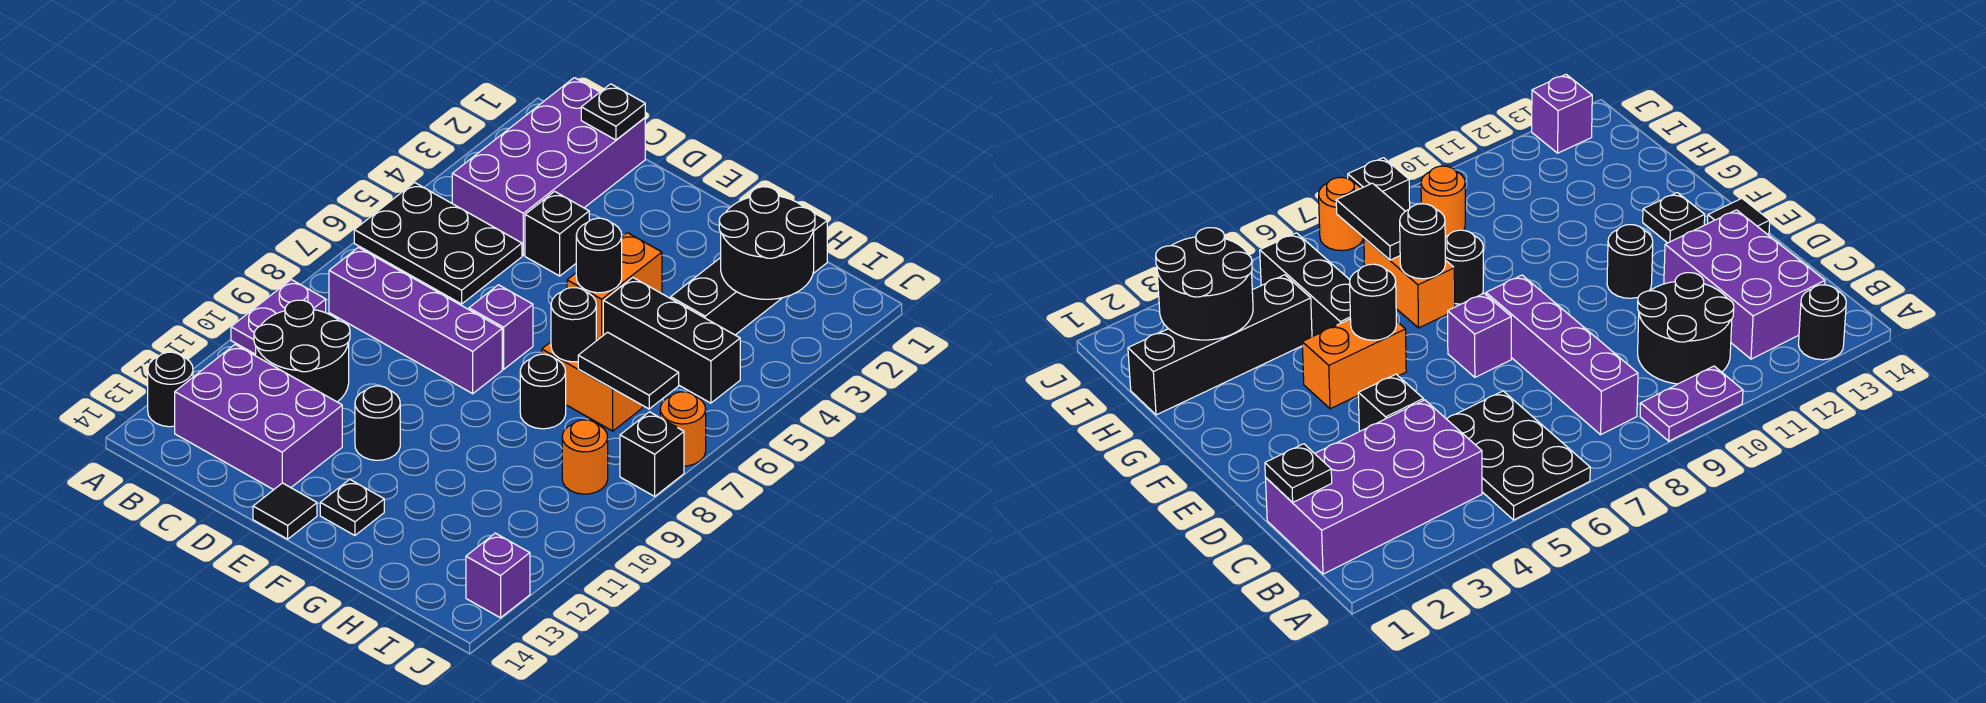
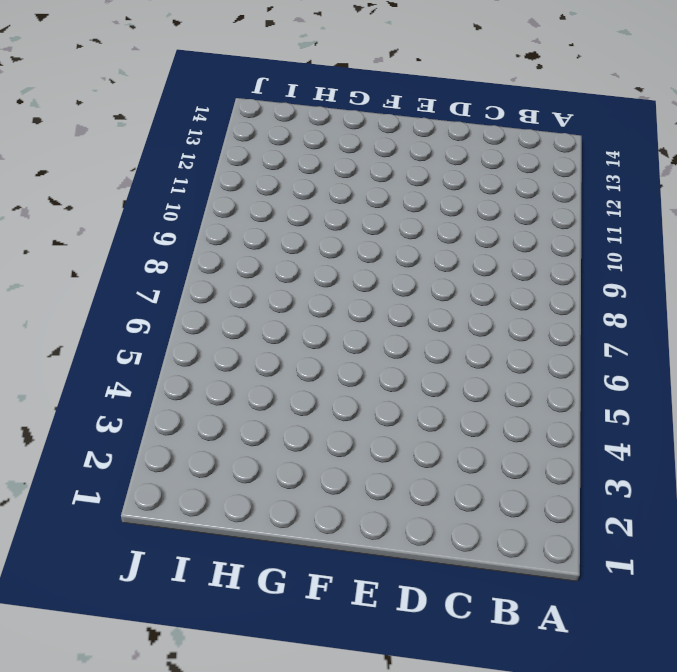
none -> black plate A5:C6 level 1
none -> purple plate A9:A10 level 1
none -> black round brick A13 level 1

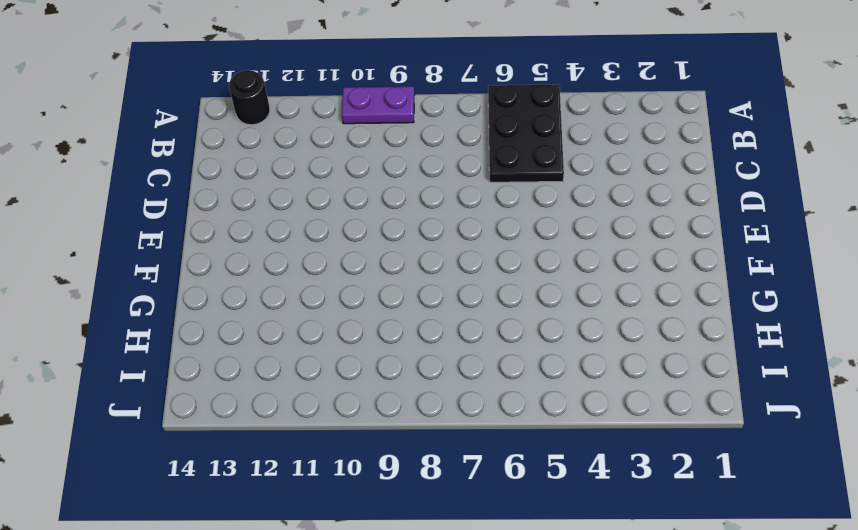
none -> purple brick B1:C4 level 1
none -> purple brick B8:E8 level 1
none -> black round brick B10:C11 level 1

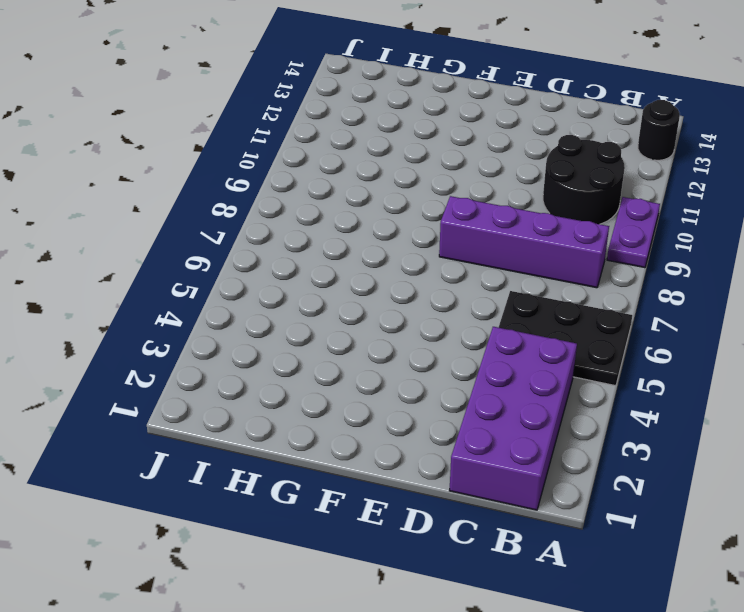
none -> purple brick B12:D13 level 1
none -> black brick D4 level 1
none -> purple brick E7 level 1

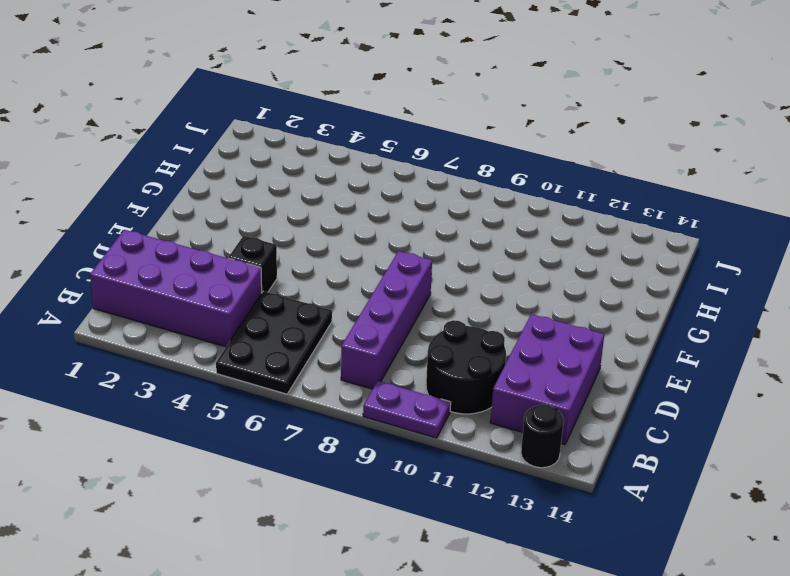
none -> purple brick E7 level 1
none -> black round brick E11 level 1
none -> black tile E14 level 1

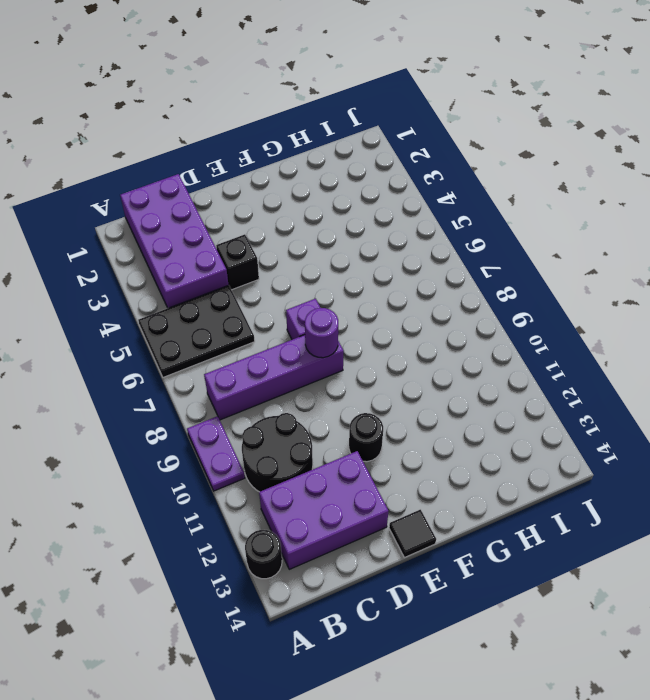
purple round brick E8 level 2 -> none
none -> orange brick F4:F5 level 1
none -> black plate F13 level 1
none -> black brick G5:I5 level 1

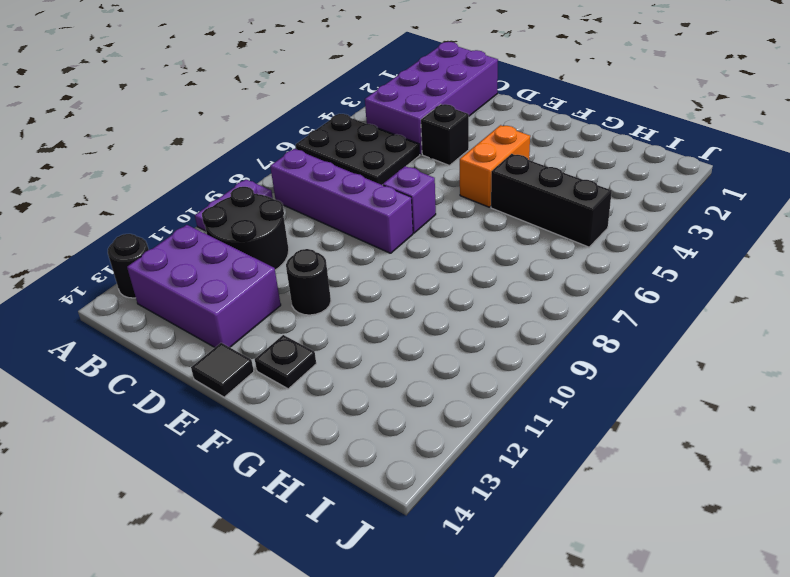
none -> orange brick G7:H7 level 1
none -> black round brick G8 level 1
none -> black brick H1:H4 level 1

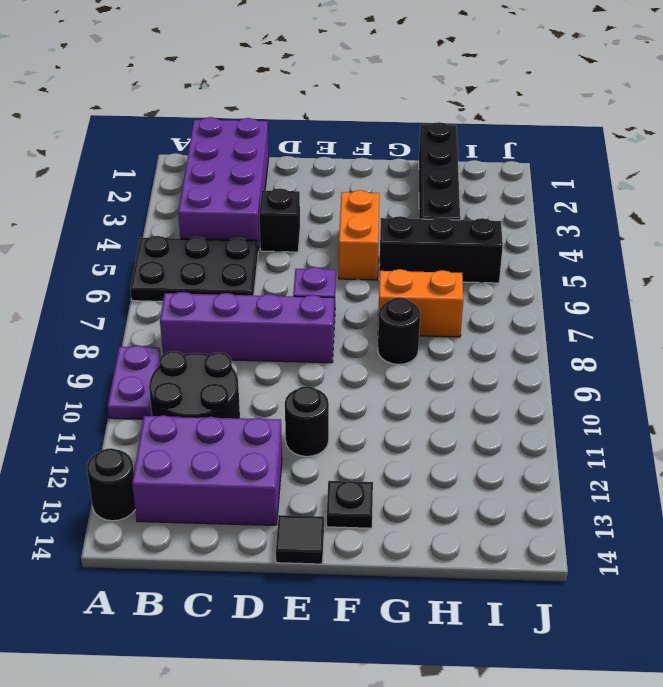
none -> orange round brick I9 level 1
none -> orange round brick J7 level 1
none -> black brick J8 level 1

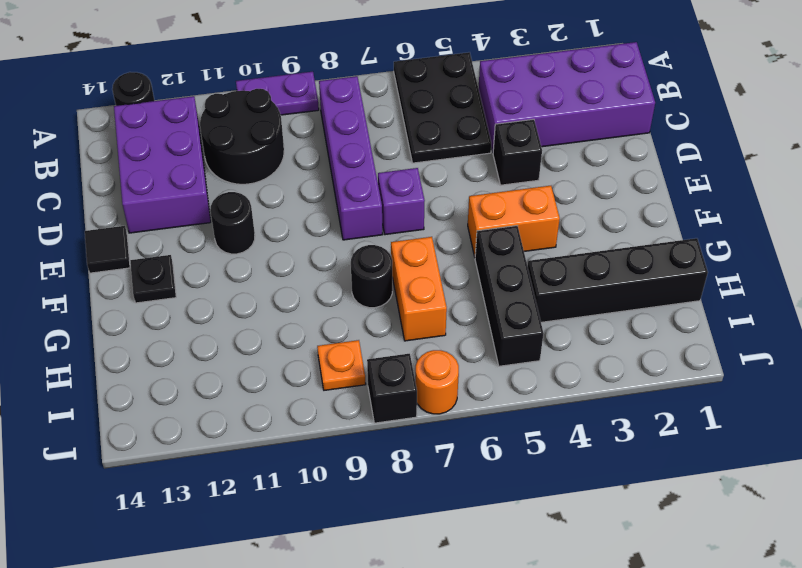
orange plate I9 level 1 -> orange round brick I9 level 1
none -> purple brick J13 level 1
none -> black plate C1 level 2
none -> black round brick F5 level 2

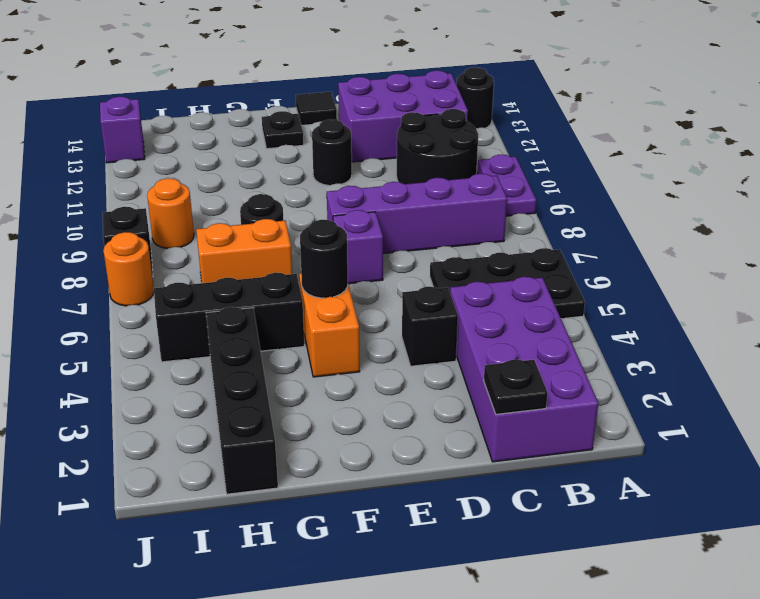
none -> black round brick G7 level 2
none -> black round brick H2:I3 level 2
none -> black tile H7:I7 level 2

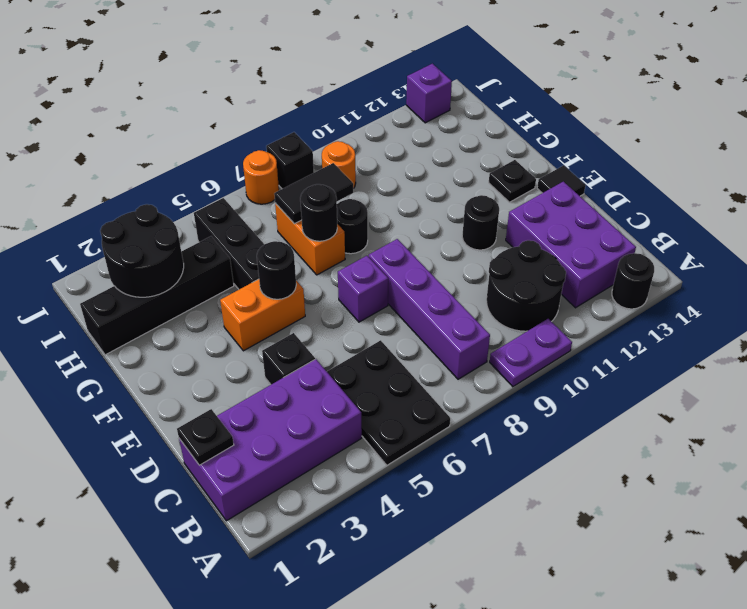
black tile H7:H8 level 2 -> black tile H7:I7 level 2

